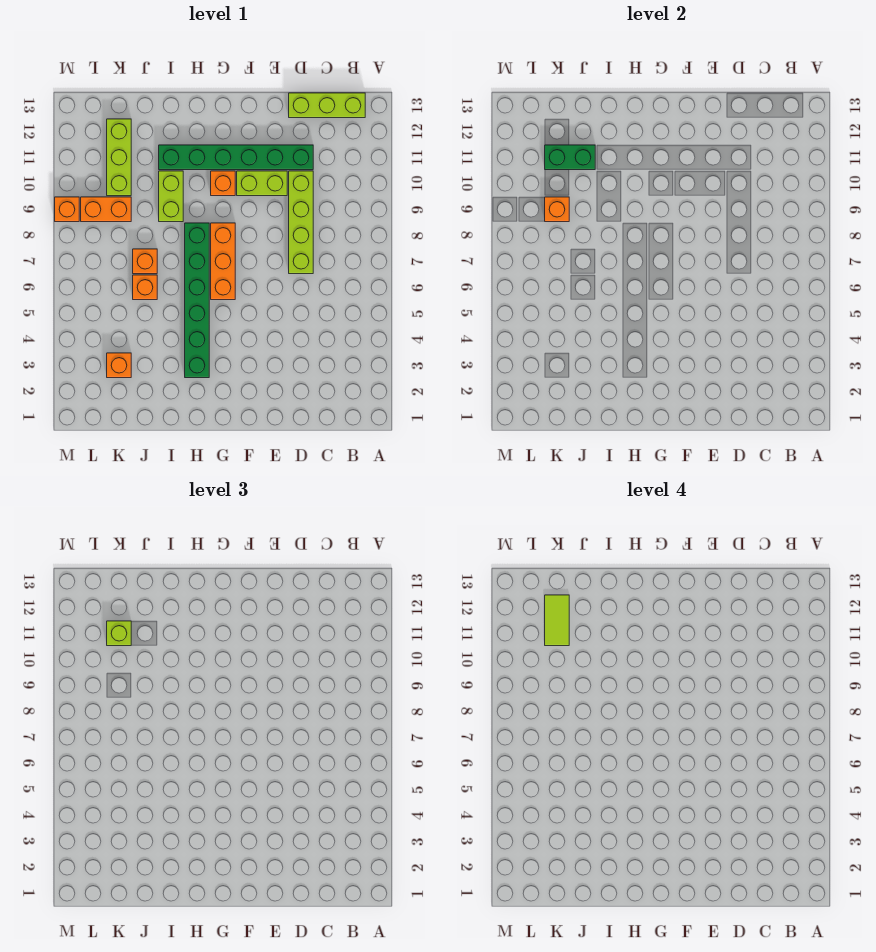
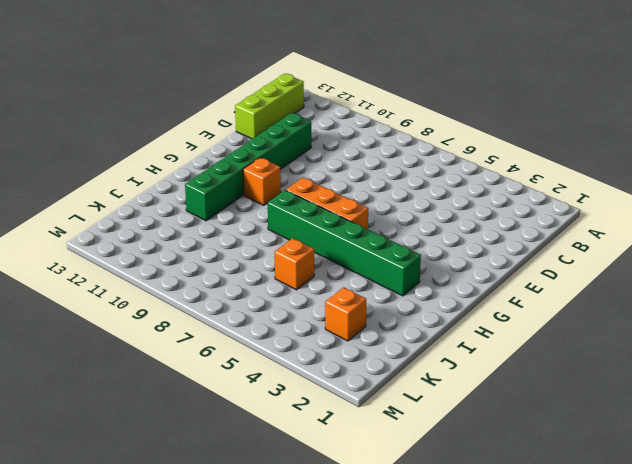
none -> lime brick D7:D10 level 1
none -> lime brick E10:F10 level 1
none -> lime brick I9:I10 level 1

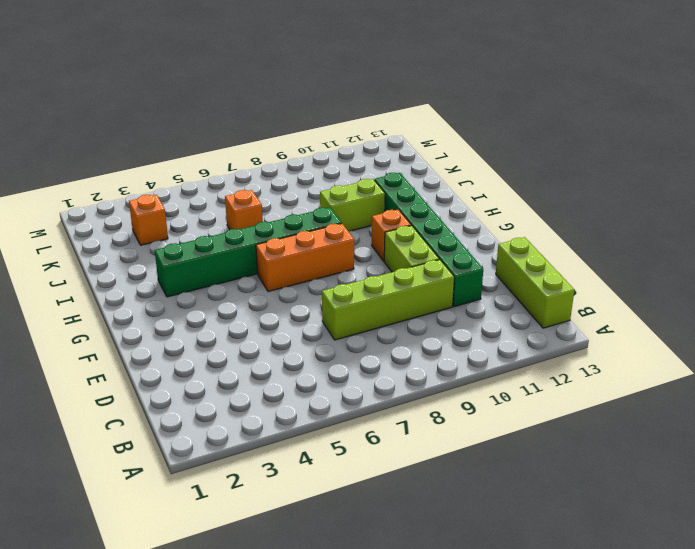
none -> orange brick J7 level 1
none -> orange brick K9:L9 level 1
none -> lime brick K10:K12 level 1

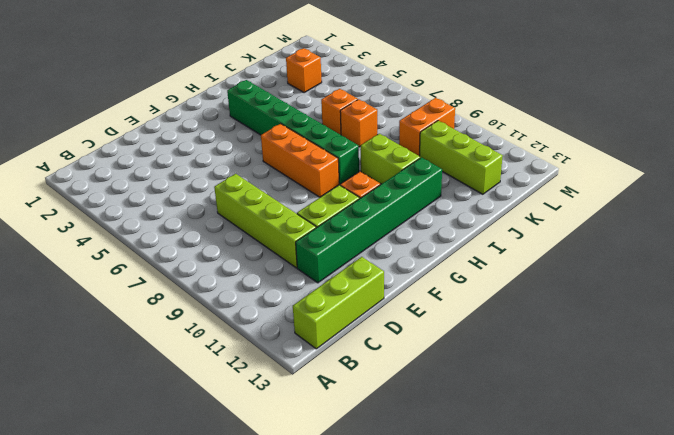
none -> orange brick M9 level 1
none -> green brick J11:K11 level 2
none -> orange brick K9 level 2

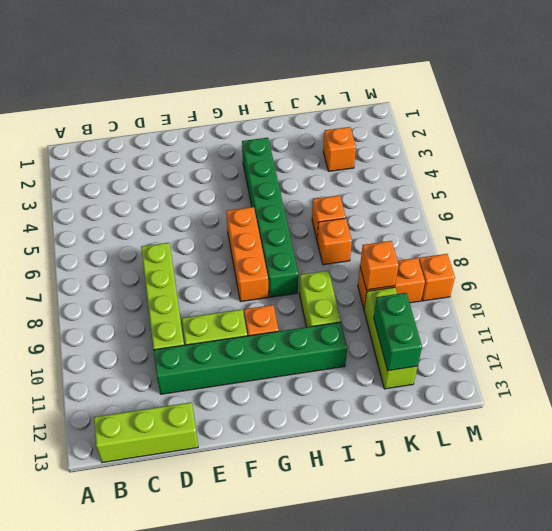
green brick K11:K12 level 2 -> green brick J11:K11 level 2
none -> lime brick K11 level 3
none -> lime tile K11:K12 level 4

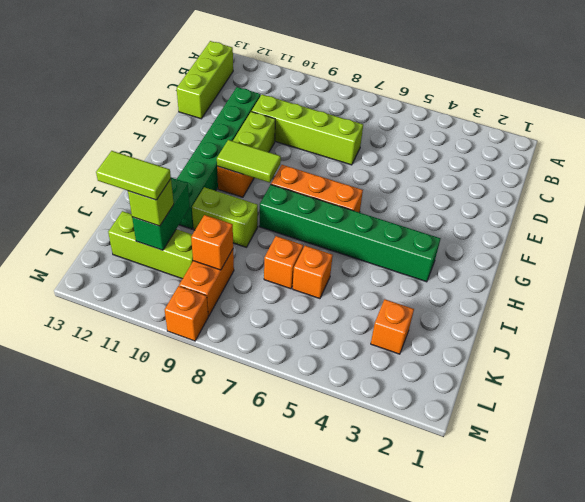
lime tile G9:G10 level 2 -> none

